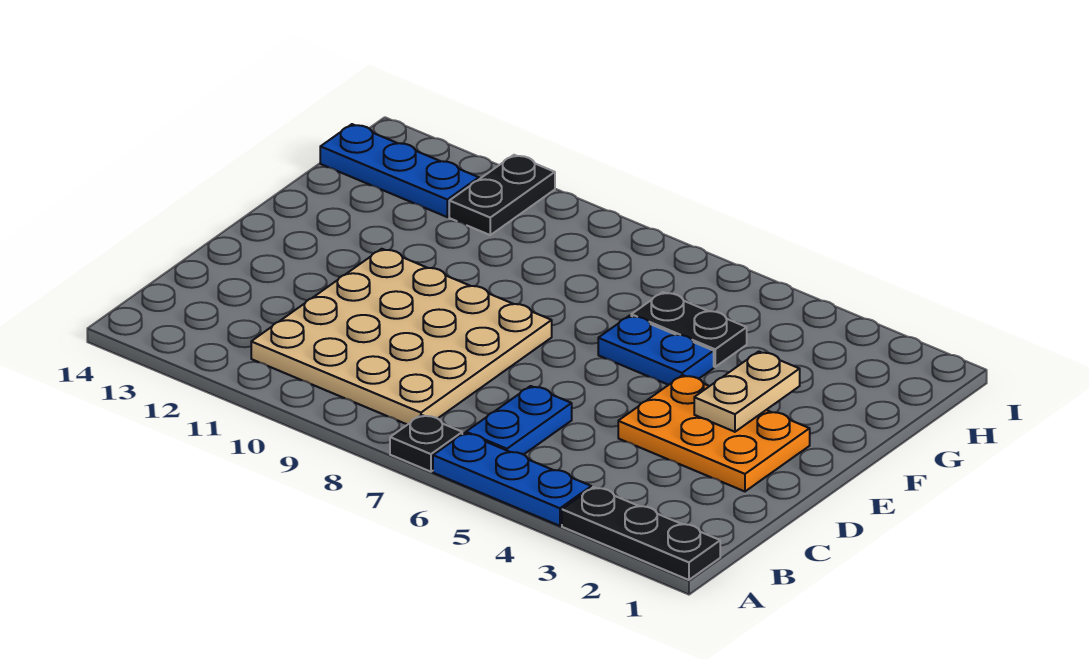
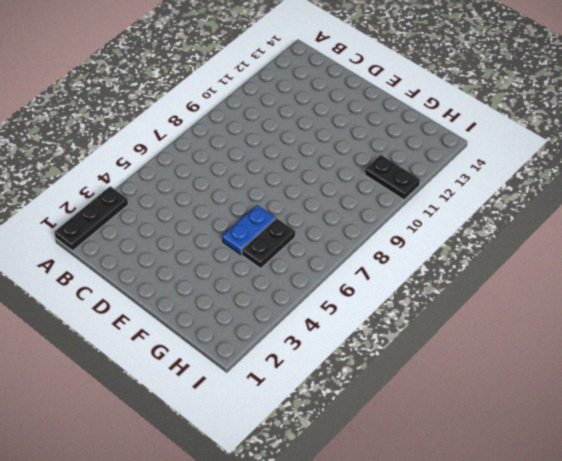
none -> blue plate A4:A6 level 1
none -> black plate A7 level 1

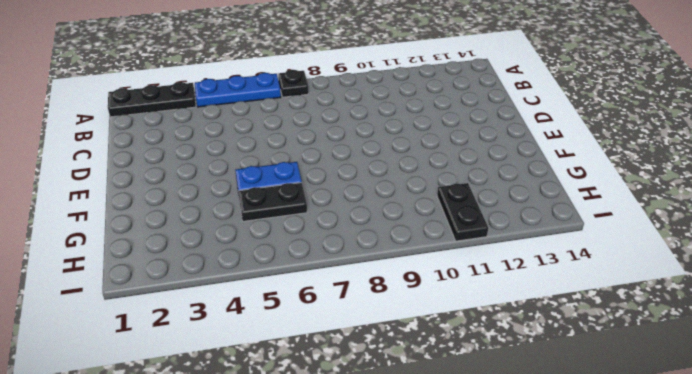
none -> blue plate B6:C6 level 1
none -> tan plate B8:E11 level 1

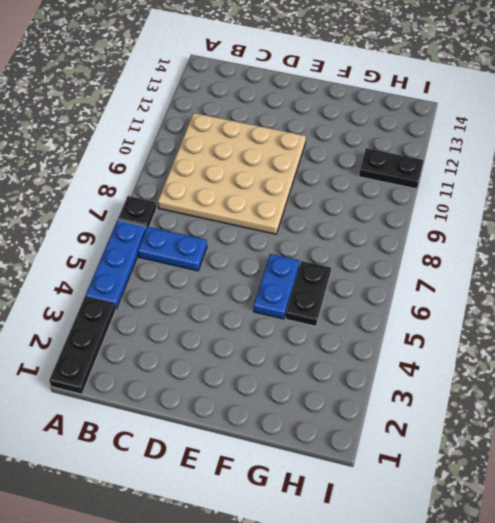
none -> orange plate D2:E4 level 1
none -> blue plate H12:H14 level 1

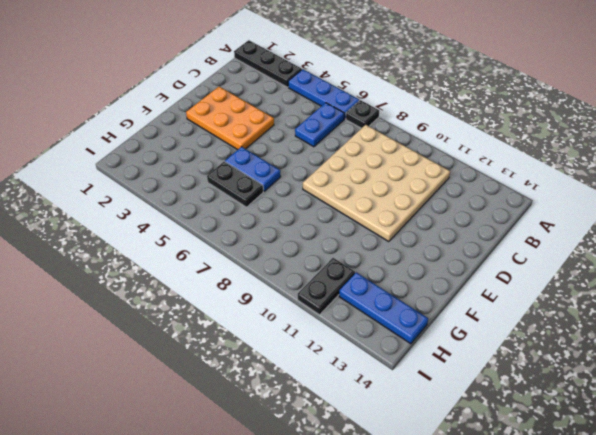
none -> tan plate E3:F3 level 2

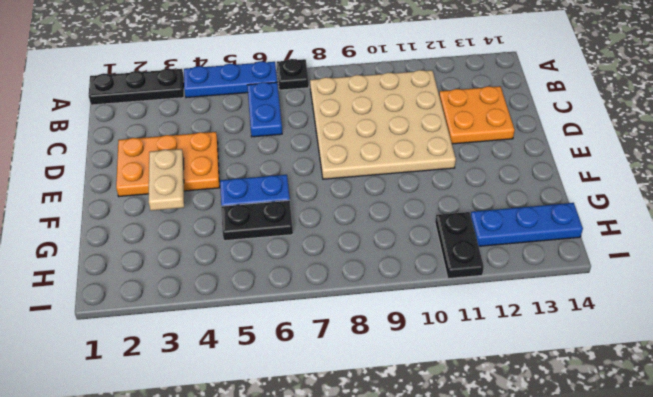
orange plate C12:D13 level 1 -> none

